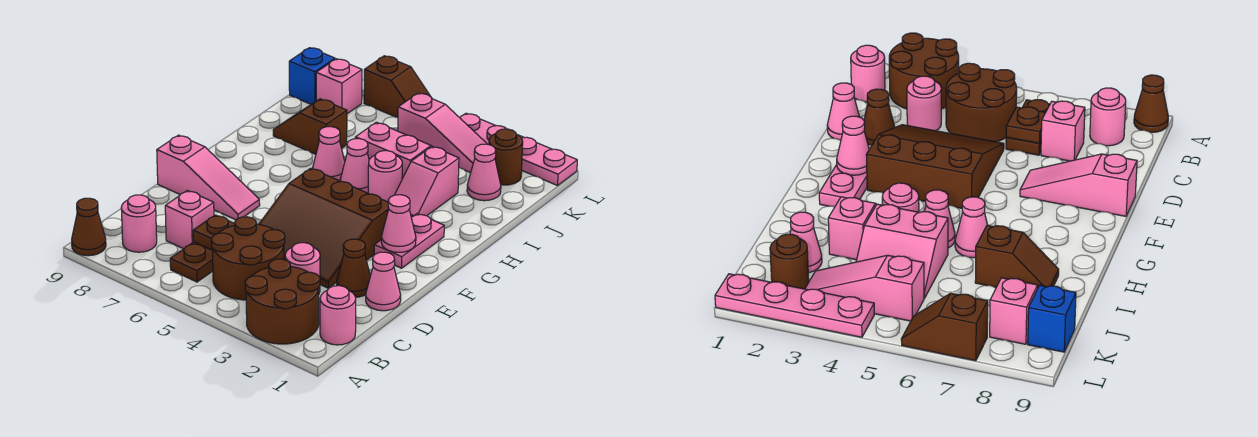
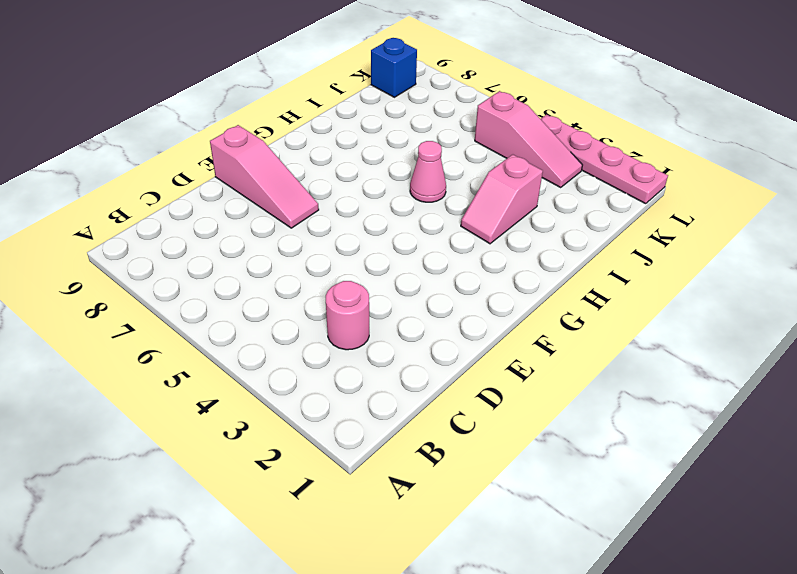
none -> brown round brick A2:B3 level 1
none -> brown cone A9 level 1
none -> pink round brick B1 level 1

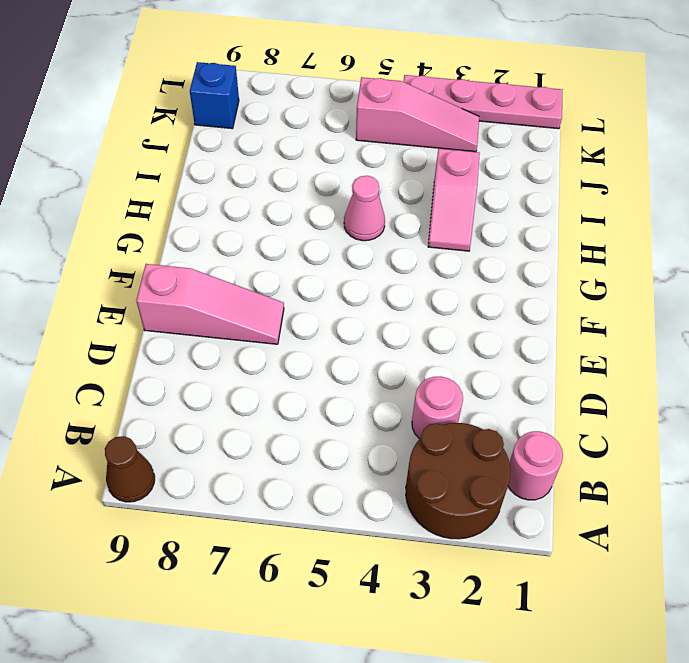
none -> brown round brick B4:C5 level 1
none -> brown plate B6:C6 level 1
none -> pink round brick B8 level 1

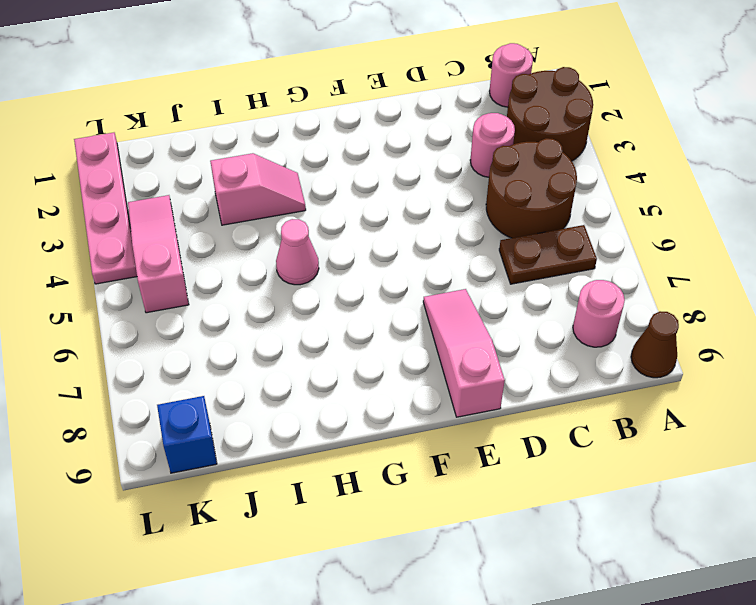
none -> pink brick C7 level 1
none -> pink cone D1 level 1
none -> brown cone D2 level 1

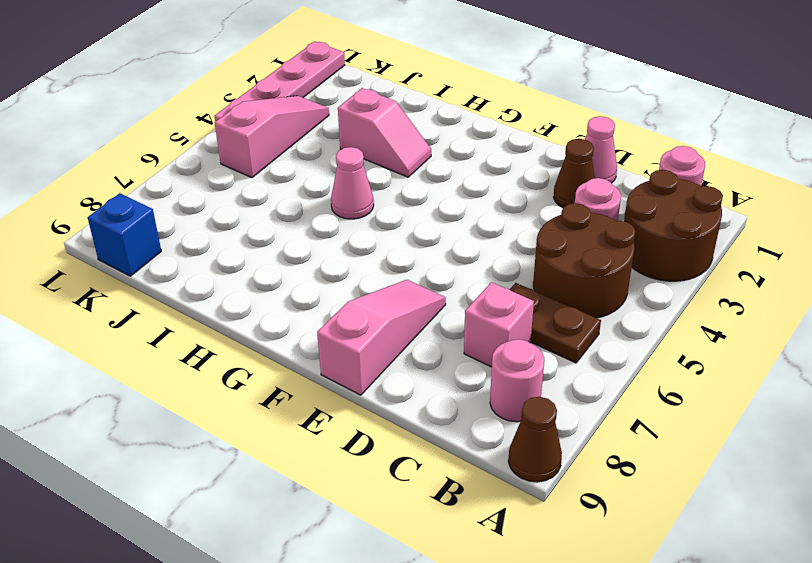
none -> brown slope D3:F5 level 1 top F
none -> pink plate F2:G2 level 1
none -> pink round brick H4 level 1

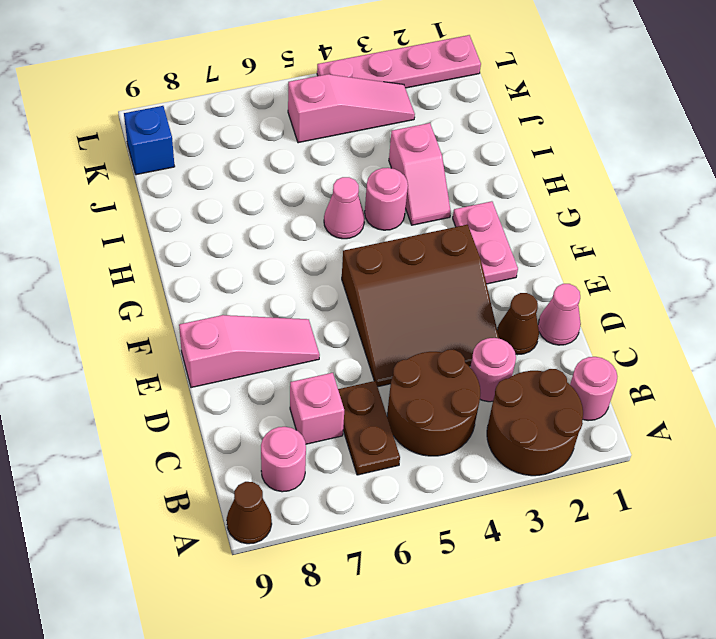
none -> pink cone H6 level 1
none -> pink slope I4:J5 level 1 top I
none -> brown slope I7:I8 level 1 top 7

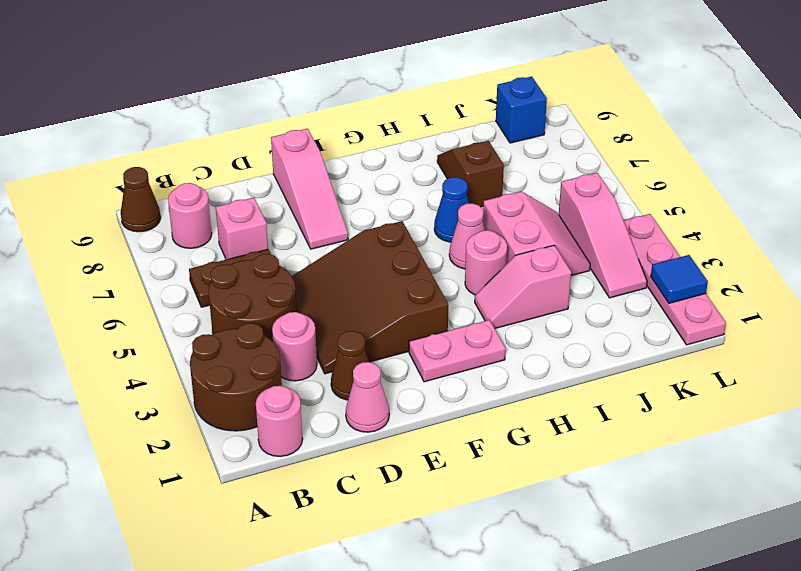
blue cone H6 level 1 -> pink cone H6 level 1
blue tile L2 level 2 -> none
none -> pink cone J2 level 1
none -> brown round brick K2 level 1
none -> pink brick K8 level 1

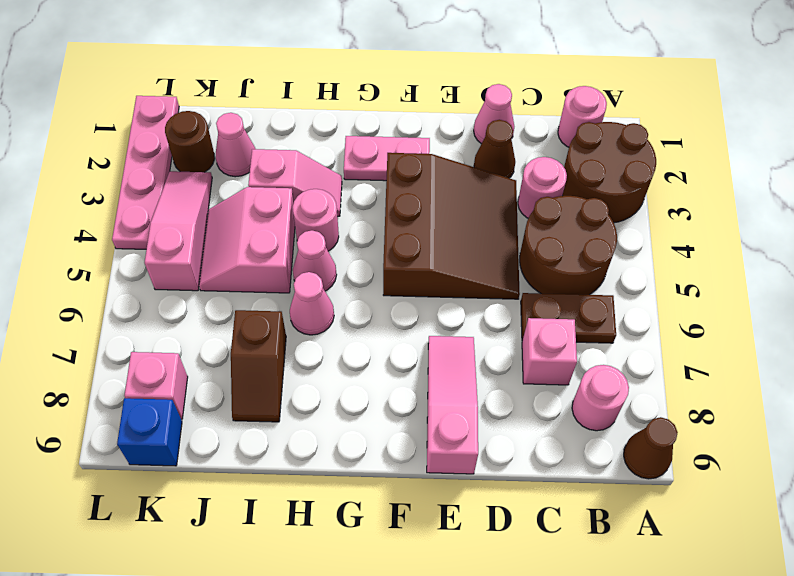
none -> brown slope L6:L7 level 1 top 7
none -> brown plate C6 level 2
none -> pink cone F2 level 2

